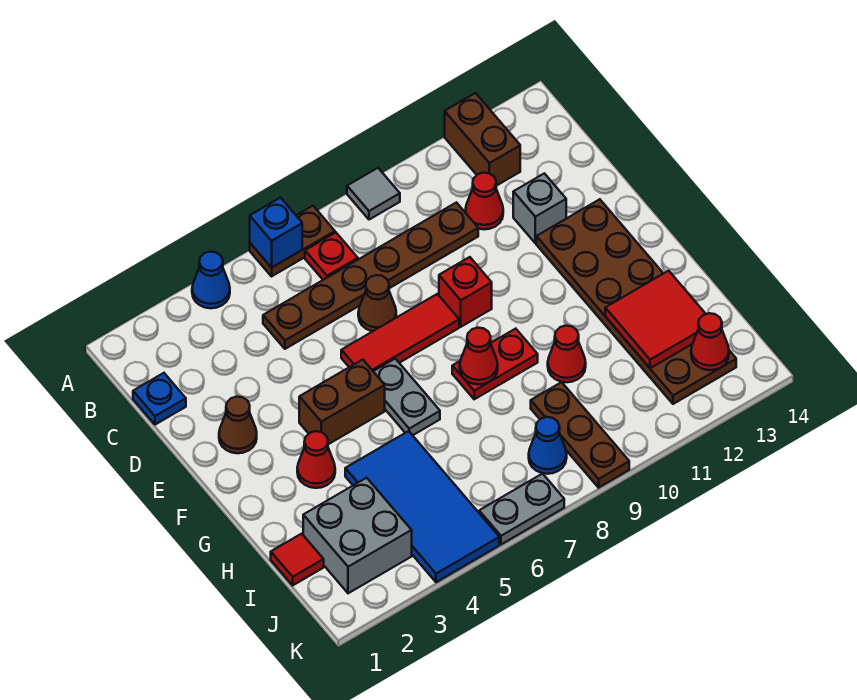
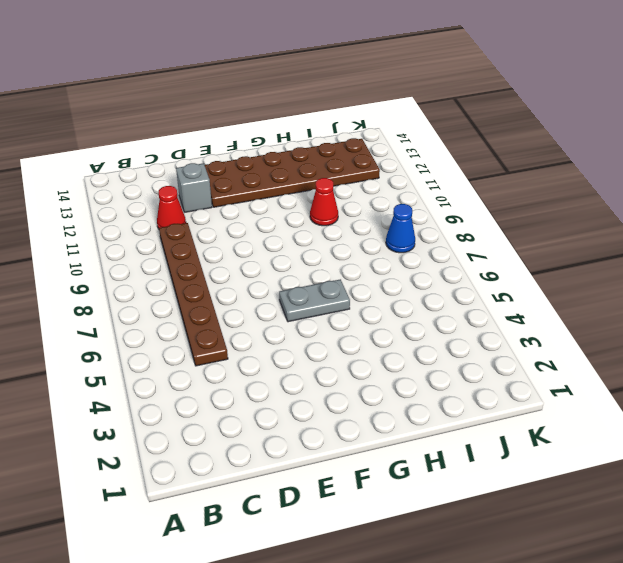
none -> blue cone A4 level 1
none -> brown plate A6:A7 level 1
none -> grey tile A9 level 1

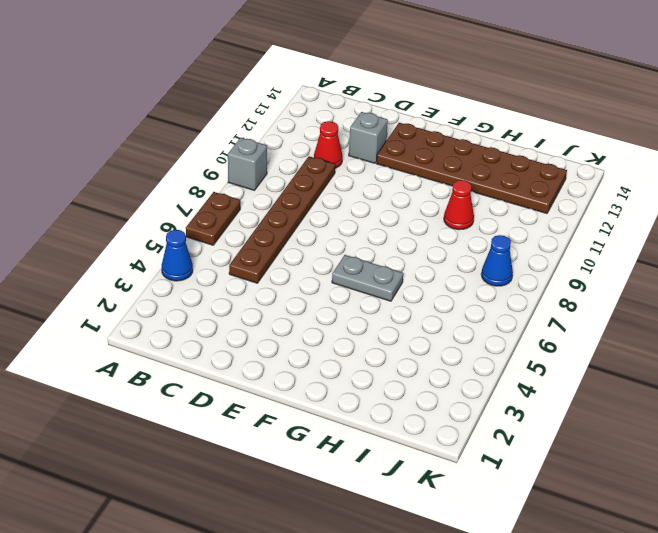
grey brick A9 level 1 -> grey tile A9 level 1
none -> brown brick A12:B12 level 1
none -> red plate B7 level 1
none -> blue plate C1 level 1

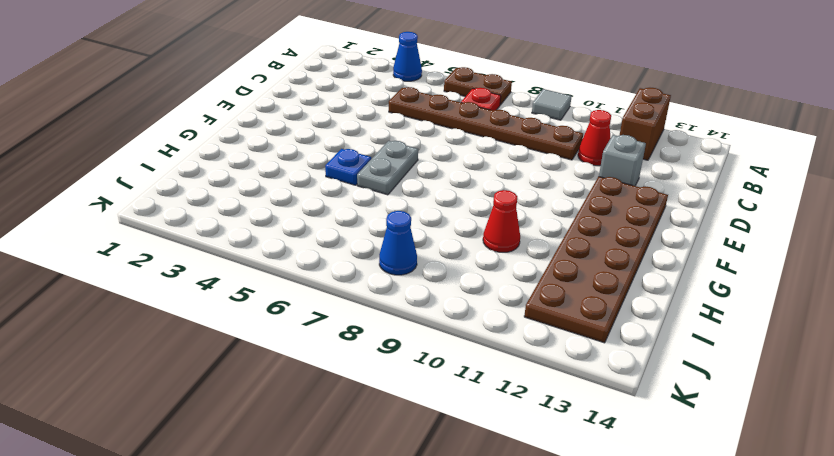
blue plate G5 level 1 -> blue plate C1 level 1
none -> brown cone D7 level 1
none -> brown cone E2 level 1
none -> red tile E6:E8 level 1

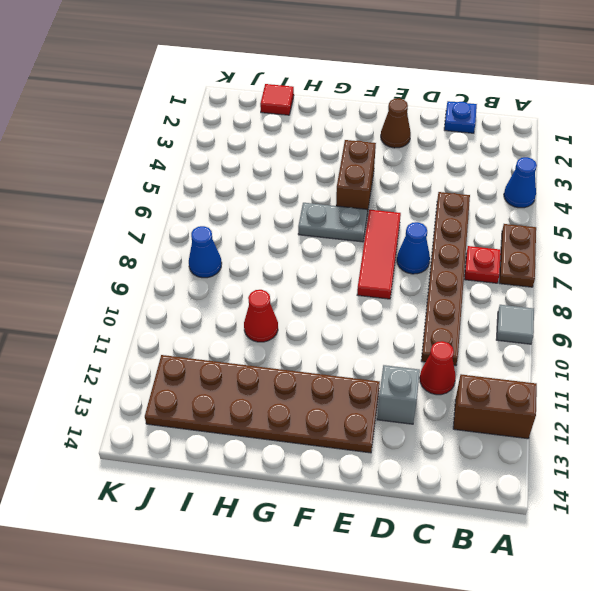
blue cone D7 level 1 -> brown cone D7 level 1
none -> red brick E9 level 1
none -> red cone G3 level 1
none -> red plate G8:G9 level 1

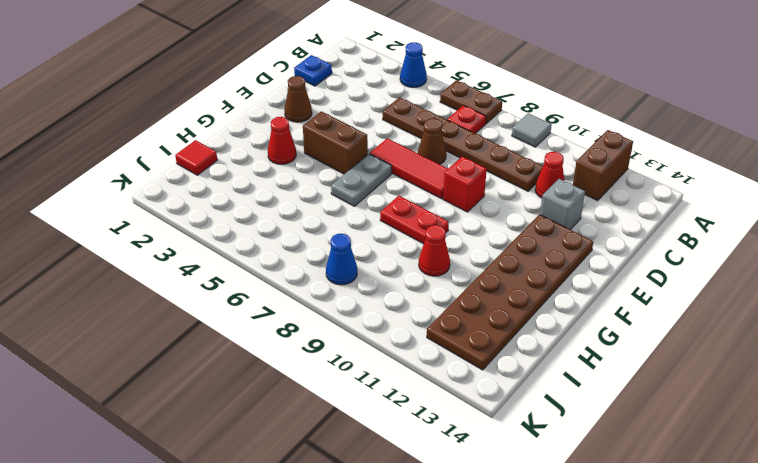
none -> blue tile H4:K5 level 1
none -> grey brick I2:J3 level 1
none -> brown plate I9:K9 level 1

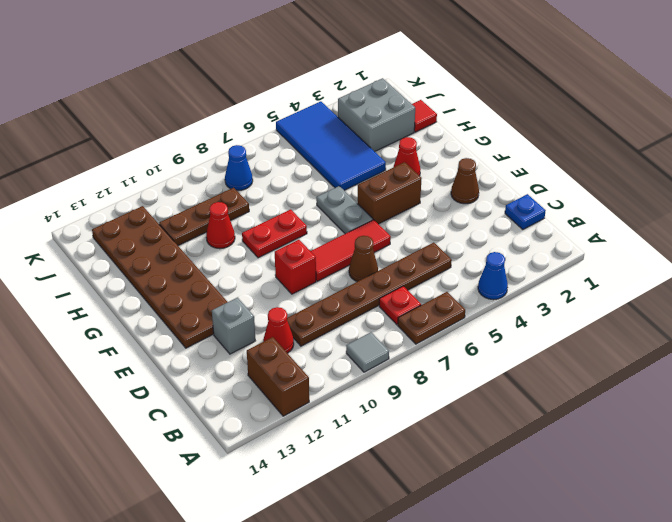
brown plate I9:I11 level 1 -> brown plate I9:K9 level 1
none -> grey plate K6:K7 level 1
none -> blue brick A6 level 2
none -> red cone G8 level 2

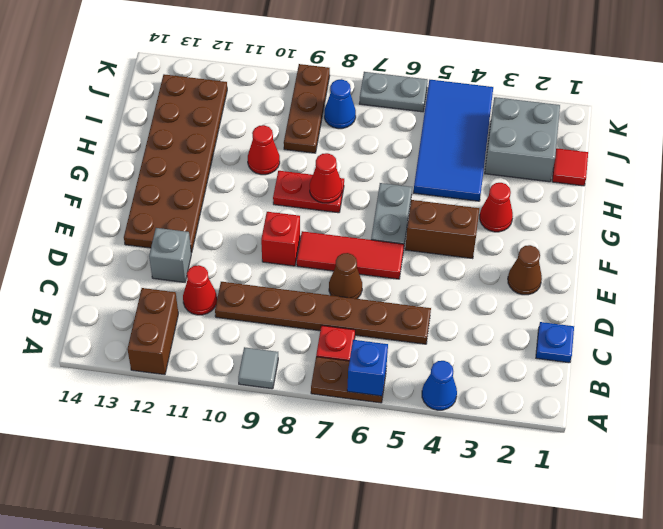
none -> red tile H12:I13 level 2
none -> red cone J13 level 2

